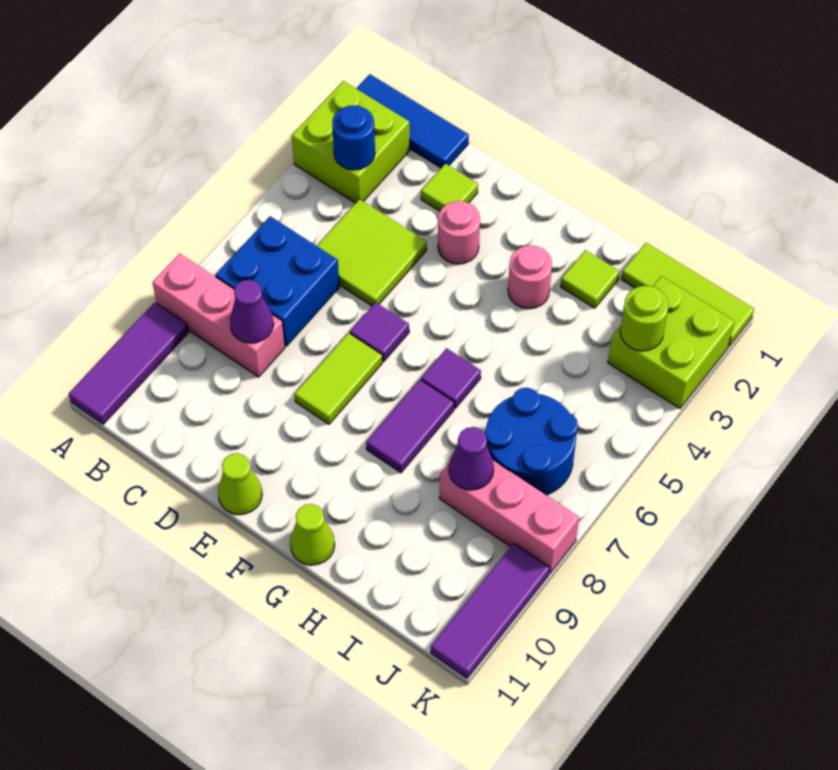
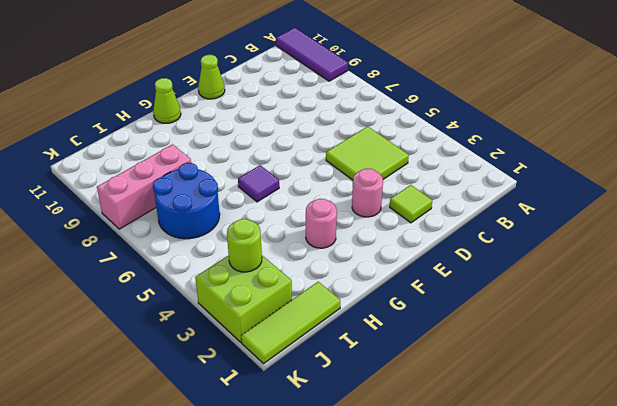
none -> blue tile A1:C1 level 1
none -> lime brick A2:B3 level 1
none -> pink brick A8:C8 level 1

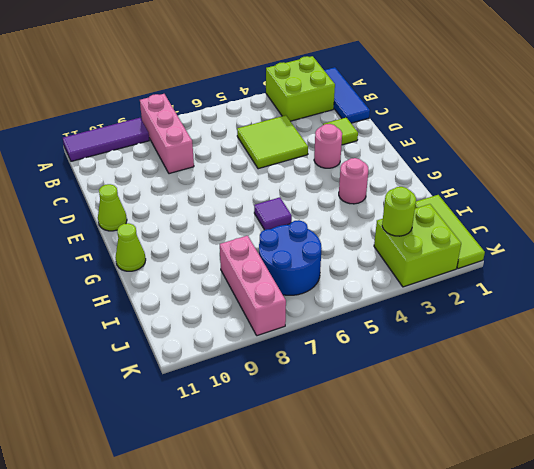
none -> blue brick B6:C7 level 1
none -> purple tile E6 level 1
none -> lime tile E7:E8 level 1

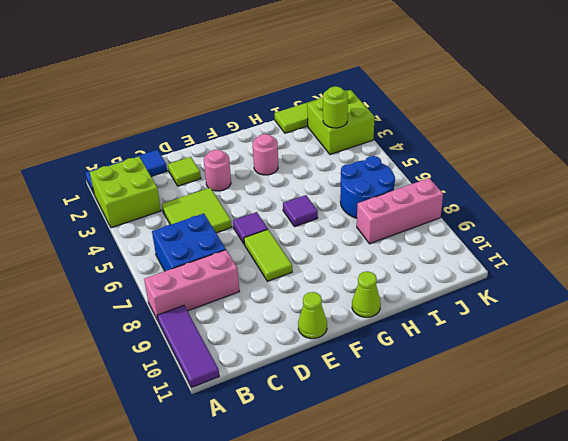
none -> purple tile G7:G8 level 1
none -> lime tile H2 level 1
none -> purple tile K9:K11 level 1

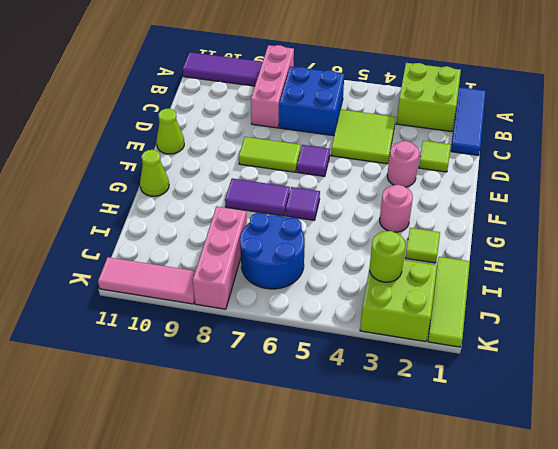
pink tile K9:K11 level 1 -> purple tile K9:K11 level 1
none -> blue round brick B3 level 2
none -> purple cone C8 level 2
none -> purple cone I8 level 2

